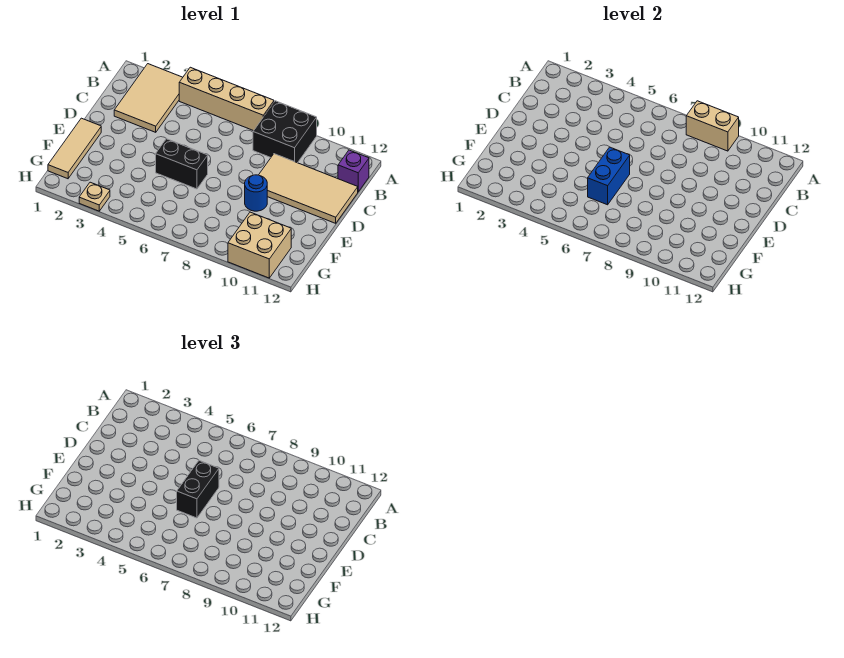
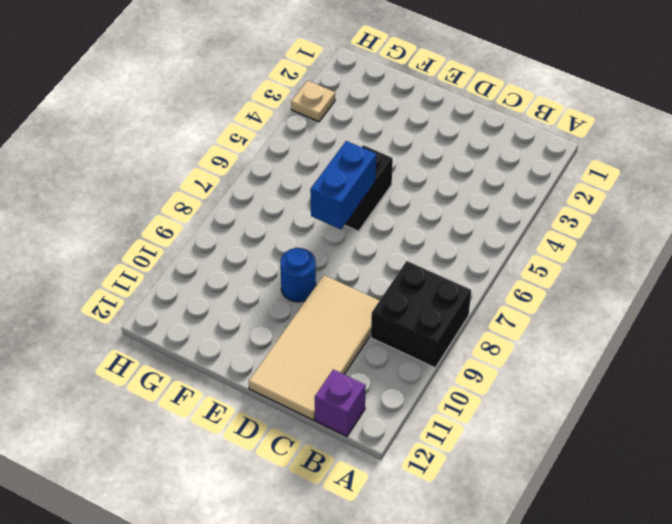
blue brick E6:E7 level 2 -> blue brick E6:F6 level 2
none -> tan tile A2:C3 level 1
none -> tan brick A4:A7 level 1
none -> tan tile E1:G1 level 1

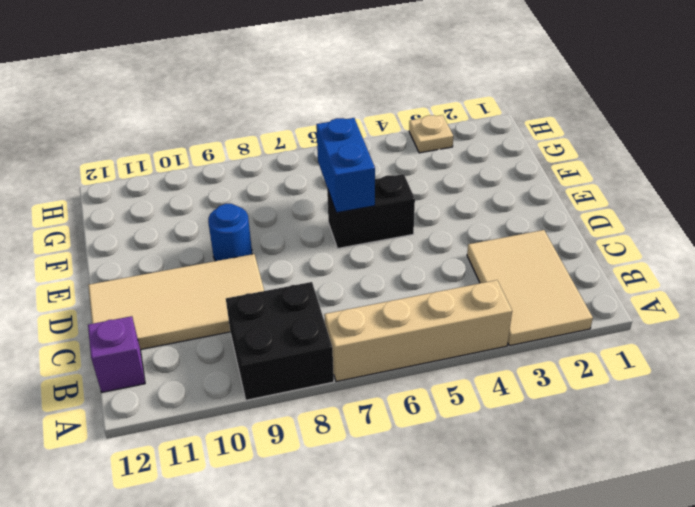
none -> tan tile E1:G1 level 1
none -> tan brick G10:H11 level 1
none -> tan brick A8:A9 level 2

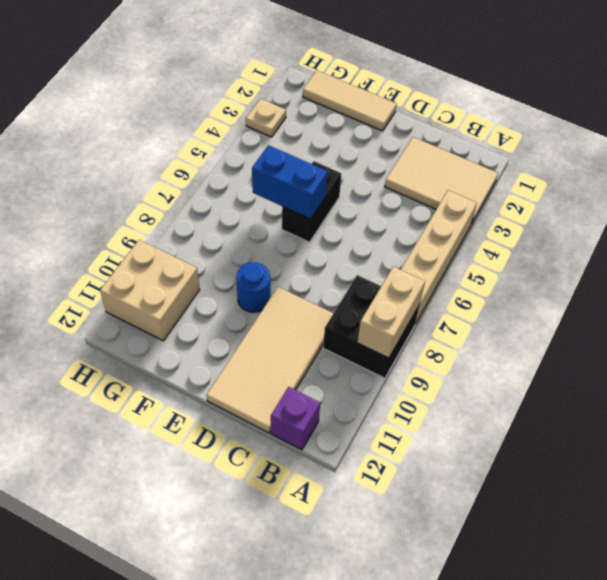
none -> black brick D6:E6 level 3

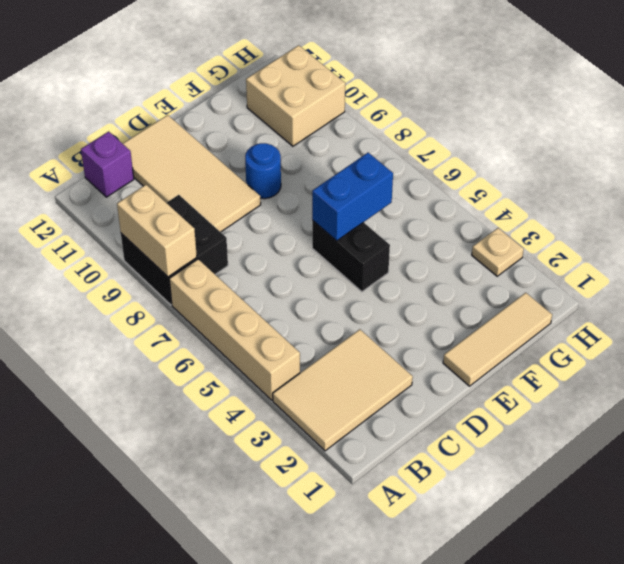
none -> black brick D6:E6 level 3

